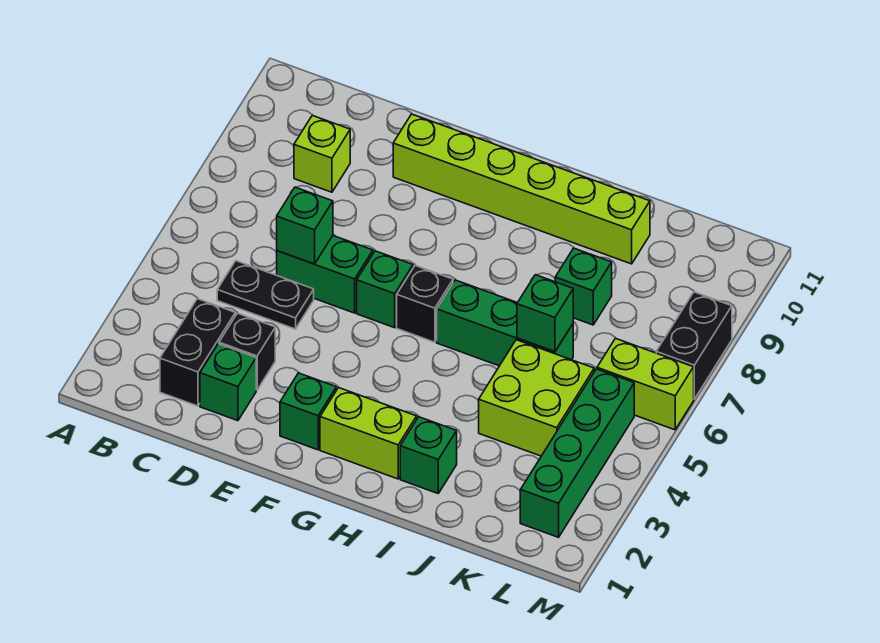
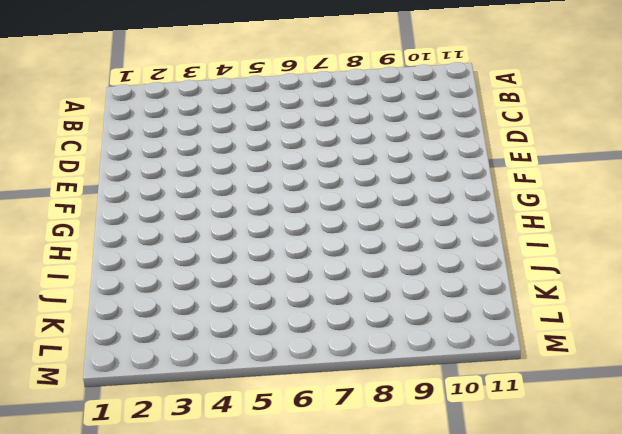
none -> black brick C2:C3 level 1
none -> black plate C5:D5 level 1
none -> lime brick C9 level 1

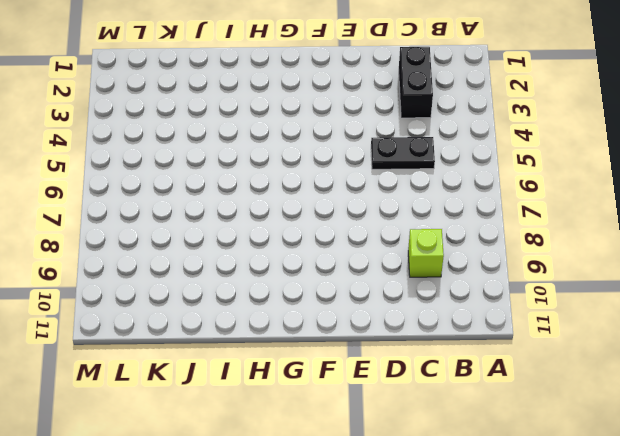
none -> green brick D2 level 1
none -> black brick D3 level 1
none -> green brick D6:E6 level 1

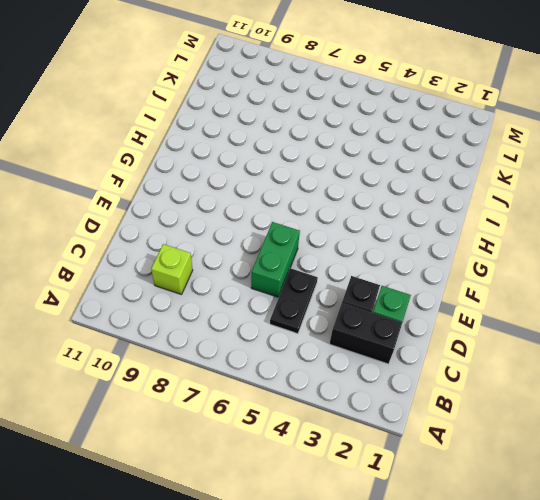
none -> lime brick E10:J10 level 1
none -> green brick F2 level 1
none -> green brick F6 level 1

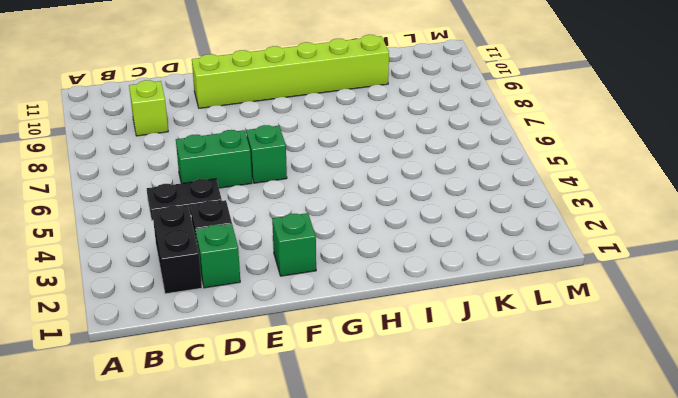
none -> lime brick G2:H2 level 1
none -> black brick G6 level 1
none -> green brick H6:J6 level 1

